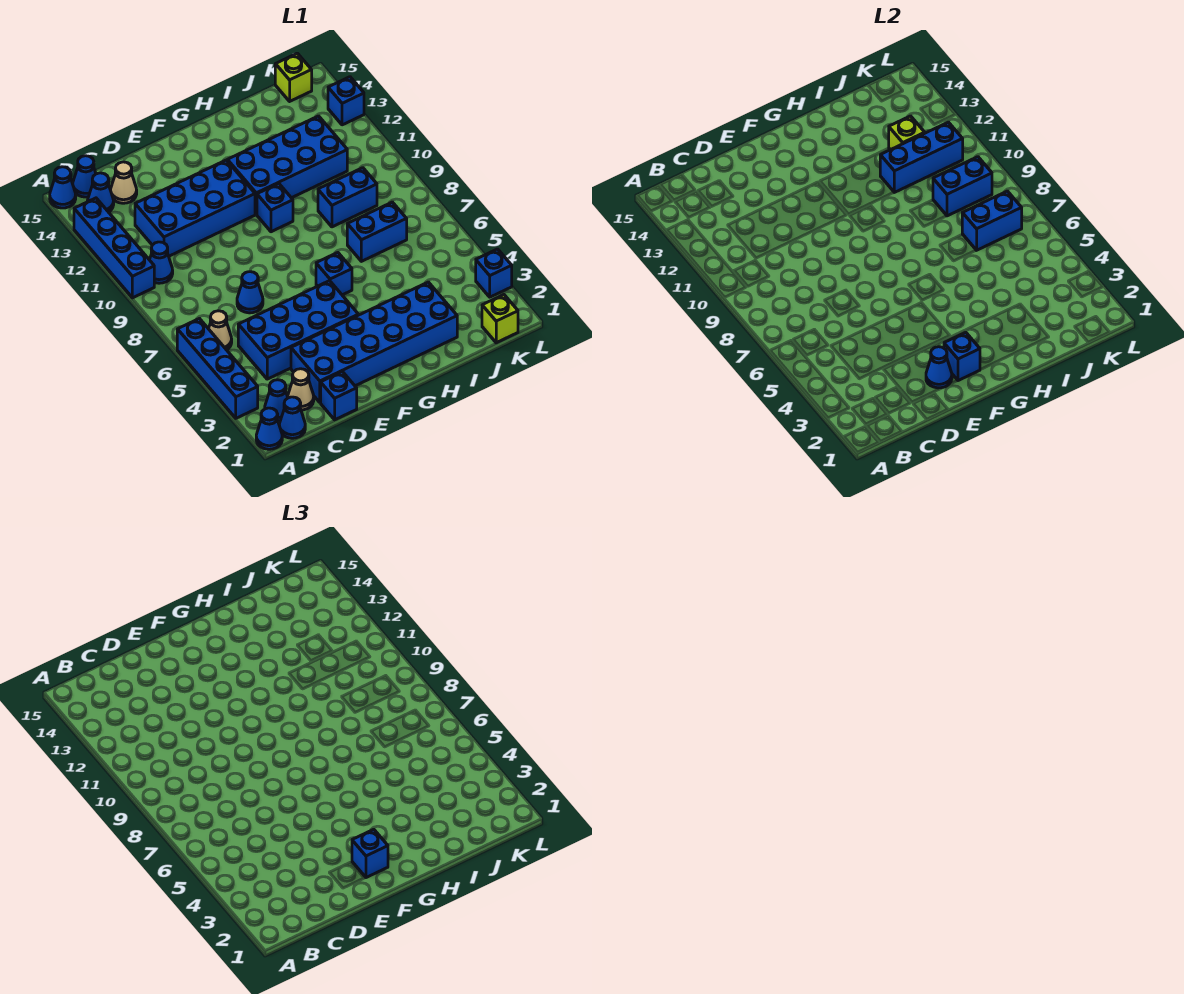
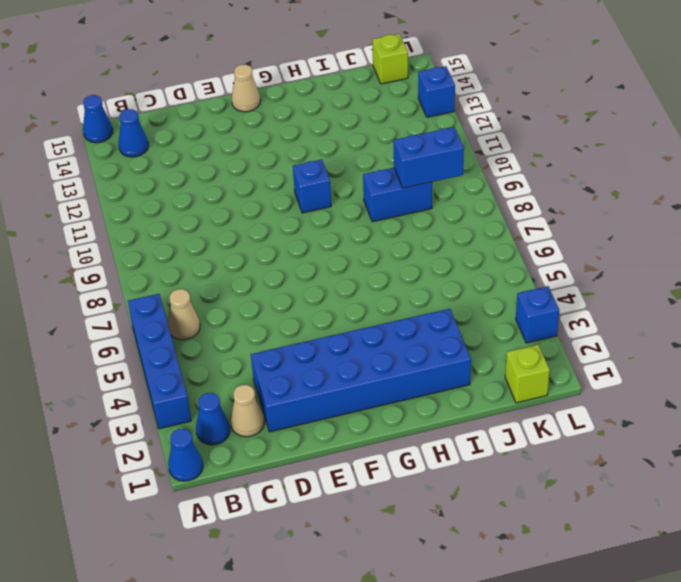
tan cone F15 level 1 -> tan cone C14 level 1
none -> blue brick A10:A13 level 1
none -> blue cone B1 level 1
none -> blue cone B10 level 1
none -> blue cone B15 level 1

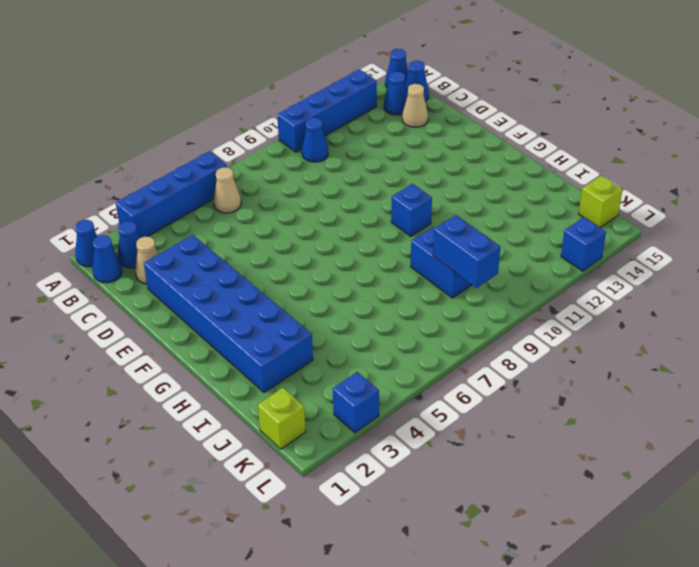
none -> blue brick C4:F5 level 1
none -> blue brick C11:F12 level 1
none -> blue brick D1 level 1
none -> blue cone D7 level 1

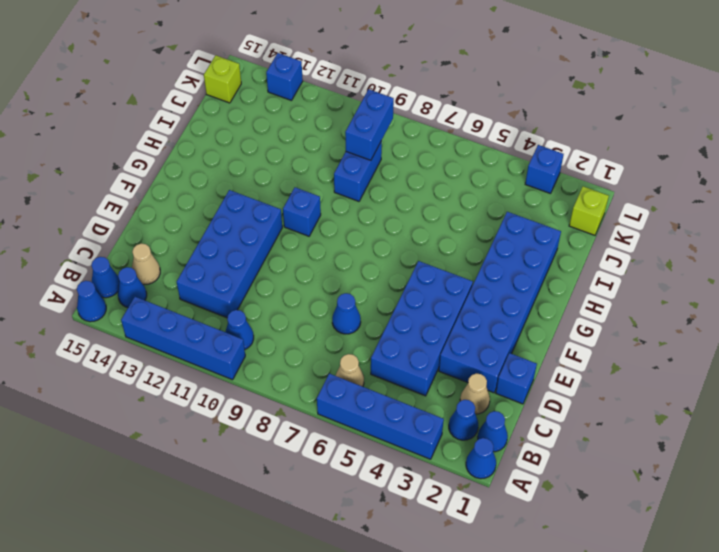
none -> blue brick G6 level 1
none -> blue brick G11:J12 level 1
none -> blue brick I7:J7 level 1
none -> blue cone E2 level 2

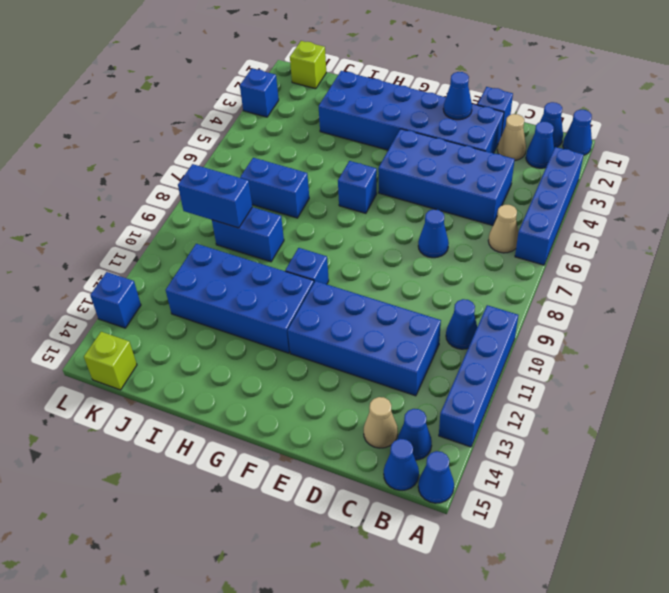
none -> blue brick F2 level 2
none -> blue brick I11:K11 level 2
none -> blue brick J7:K7 level 2
none -> lime brick J12 level 2

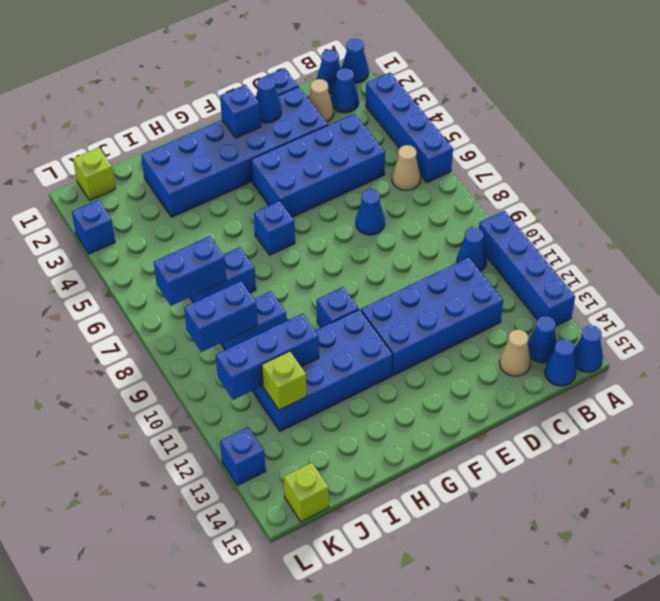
none -> blue brick F2 level 3

